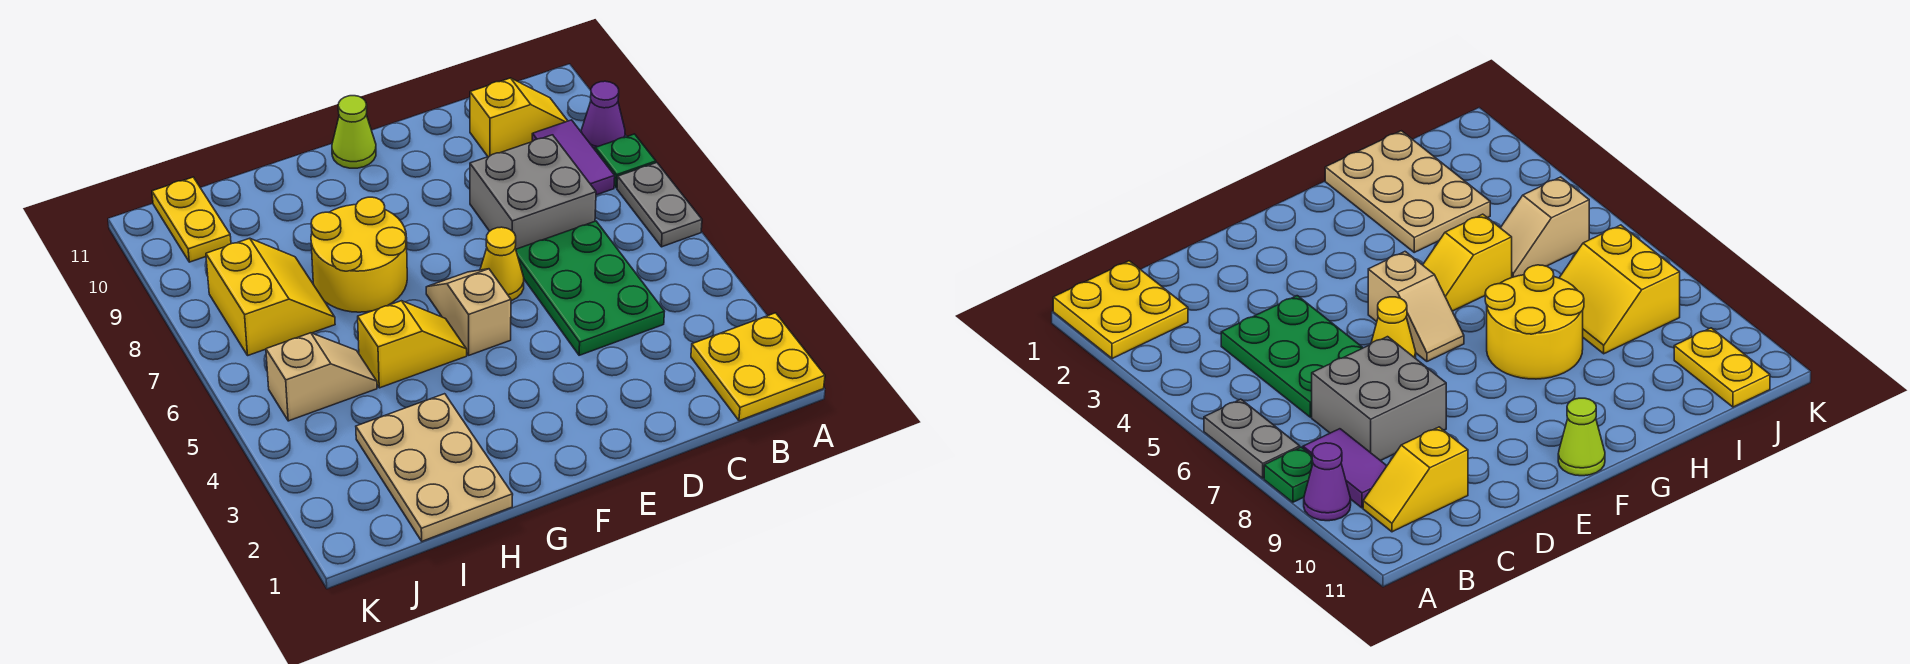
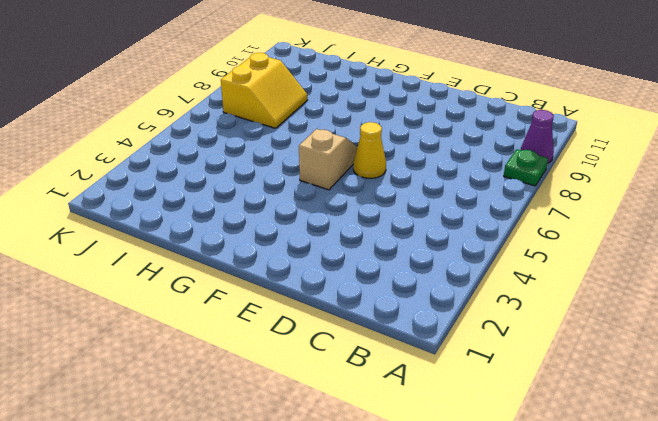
none -> yellow plate A1:B2 level 1
none -> grey plate A6:A7 level 1
none -> purple tile B8:B9 level 1

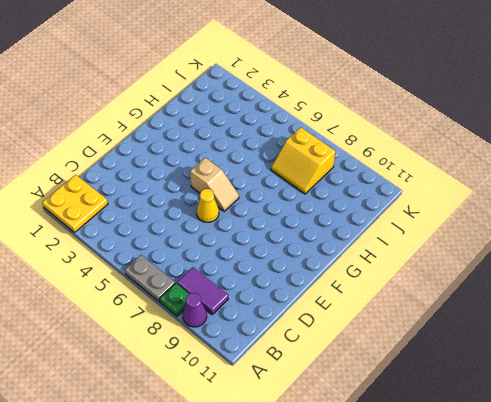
none -> yellow slope B10:C10 level 1 top C
none -> green plate C4:D6 level 1
none -> grey brick C7:D8 level 1

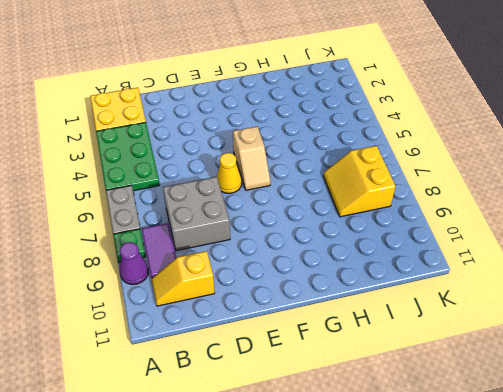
green plate A3:B5 level 1 -> green plate C4:D6 level 1
none -> lime cone F11 level 1
none -> yellow slope G5:H5 level 1 top H
none -> yellow round brick G7:H8 level 1

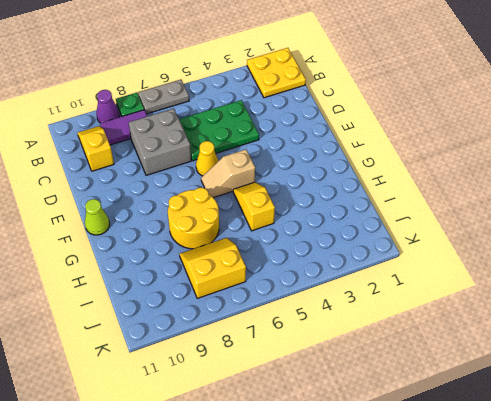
none -> tan plate H1:I3 level 1
none -> tan slope I5:J5 level 1 top J
none -> yellow plate J10:J11 level 1

